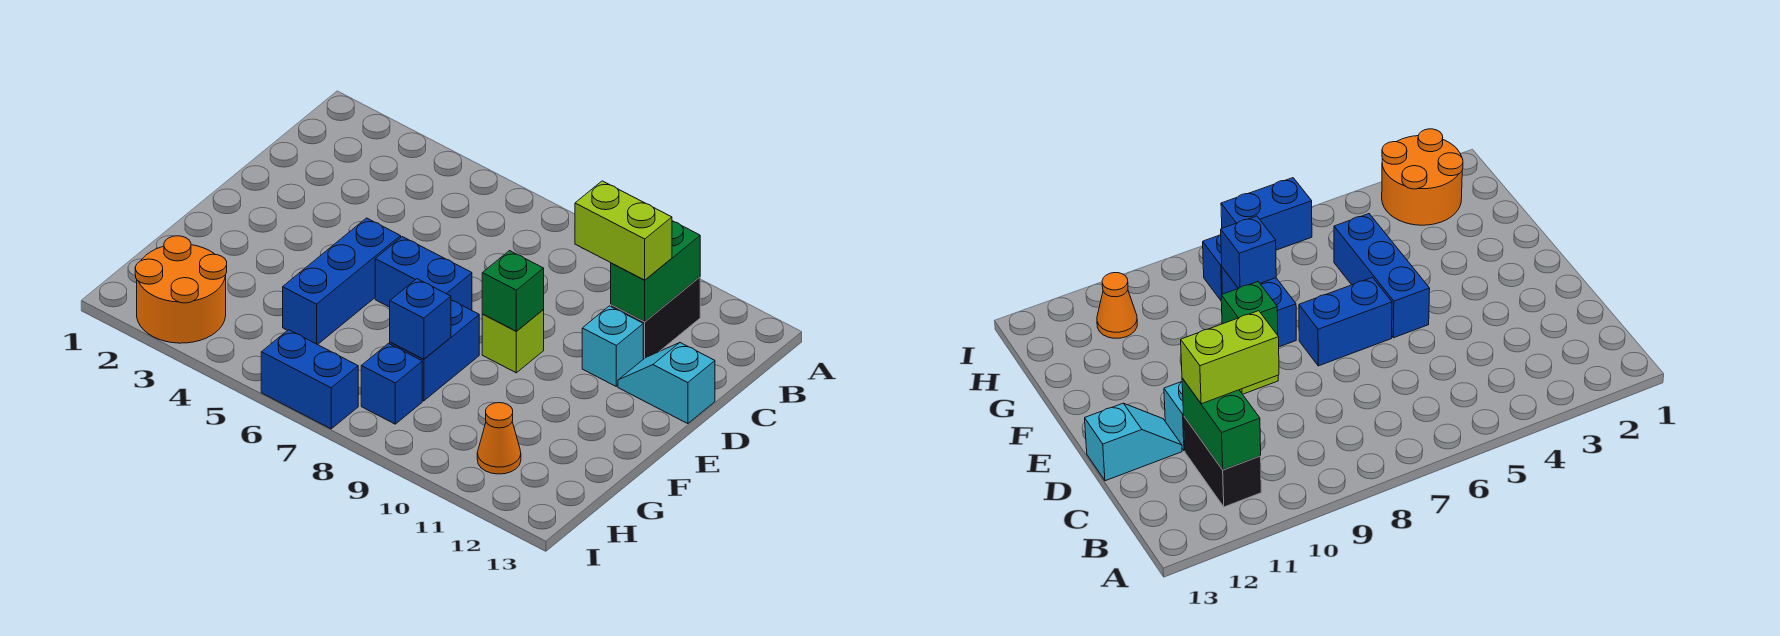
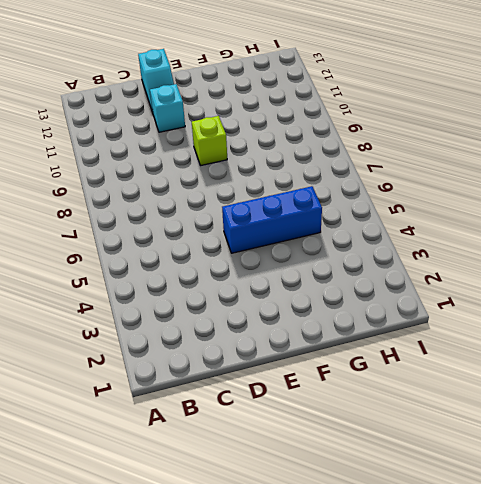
none -> black brick B11:C11 level 1
none -> blue brick E6:E7 level 1
none -> blue brick F8:G8 level 1

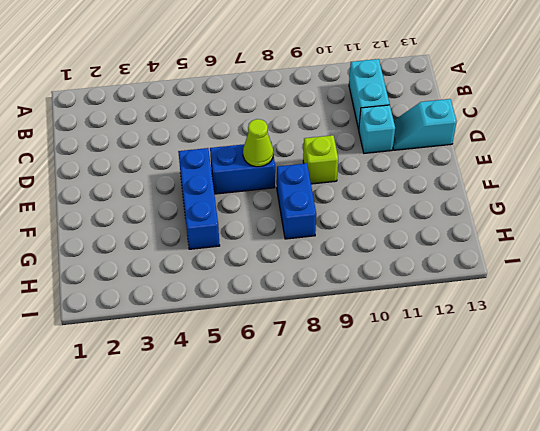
cyan brick B11:C11 level 1 -> black brick B11:C11 level 1
lime cone E7 level 2 -> none
none -> orange round brick H2:I3 level 1
none -> blue brick H8 level 1
none -> orange cone H11 level 1

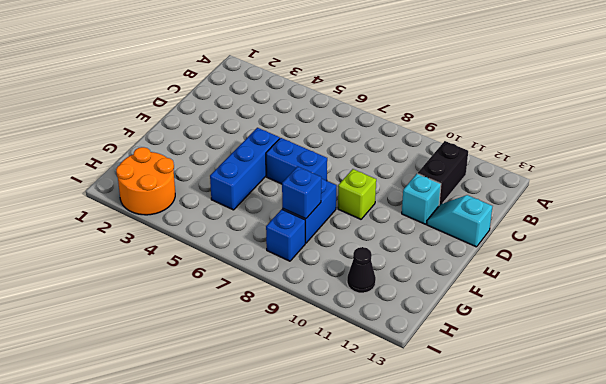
black cone H11 level 1 -> orange cone H11 level 1
none -> blue brick I6:I7 level 1
none -> green brick B11:C11 level 2
none -> green brick E9 level 2

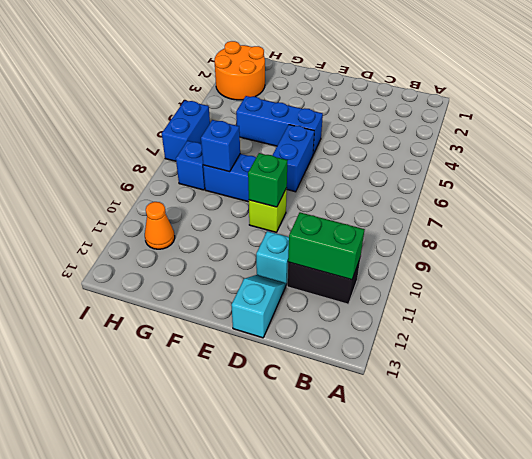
none -> lime brick C10:C11 level 3

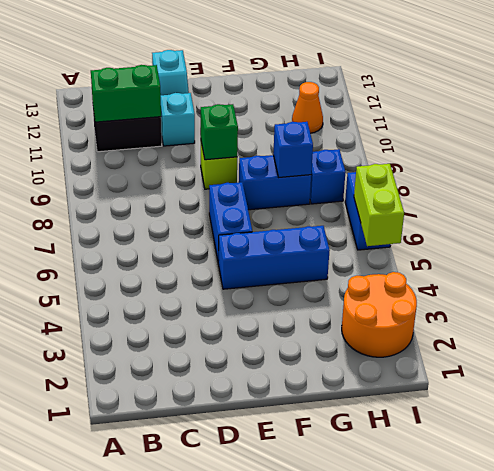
lime brick I5:I6 level 2 -> lime brick C10:C11 level 3

